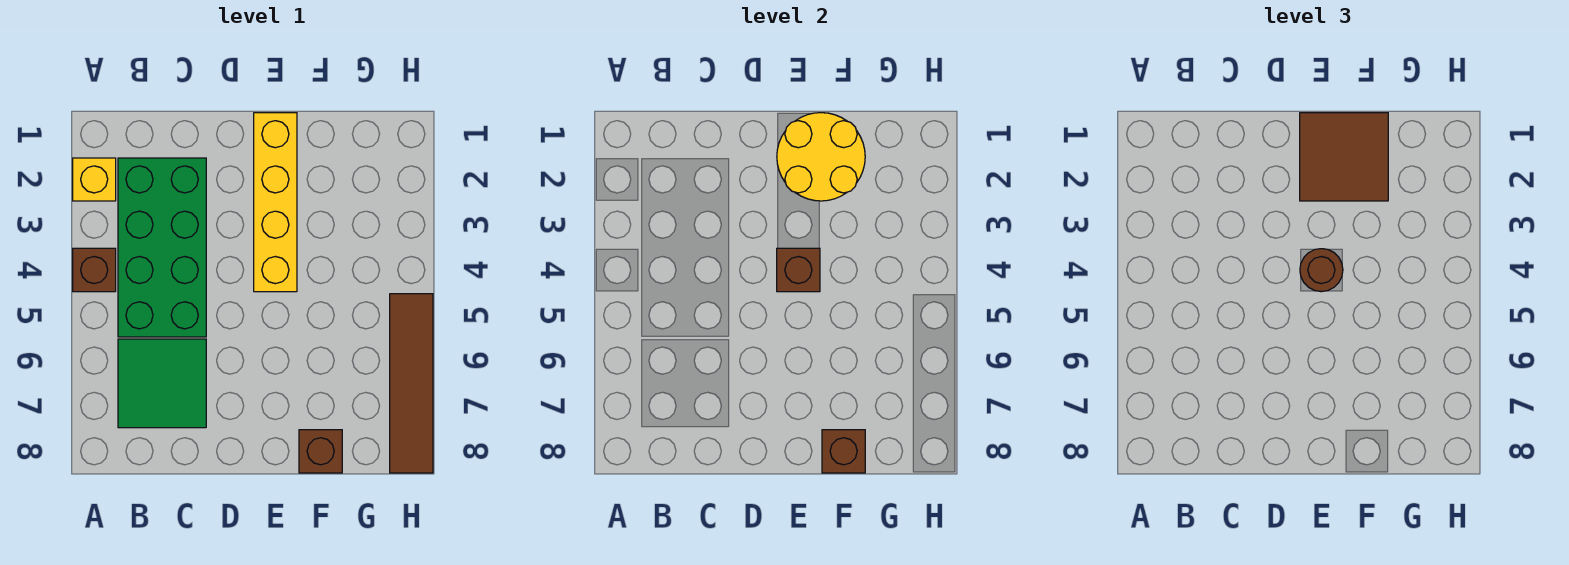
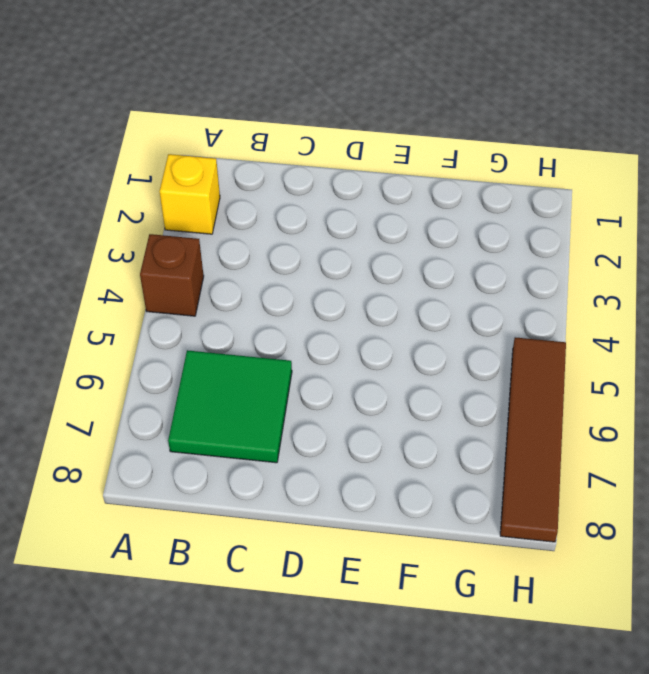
none -> green brick B2:C5 level 1
none -> yellow brick E1:E4 level 1
none -> brown brick F8 level 1

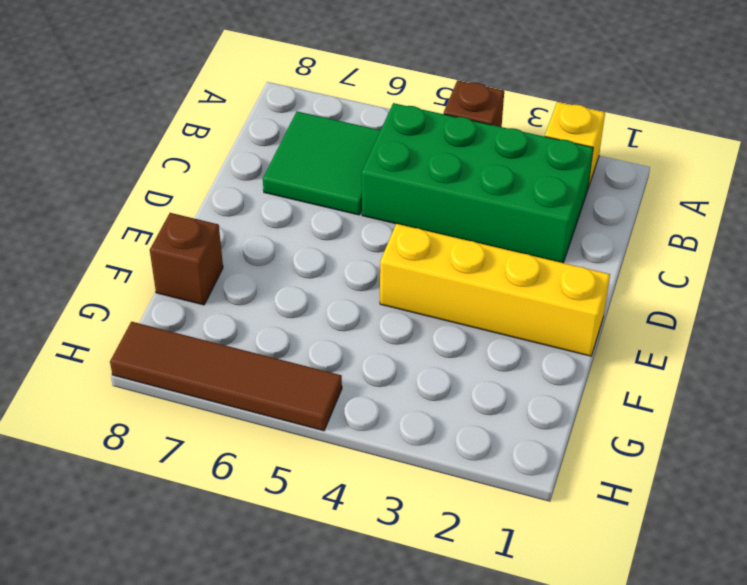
none -> yellow round brick E1:F2 level 2
none -> brown brick E4 level 2
none -> brown brick F8 level 2

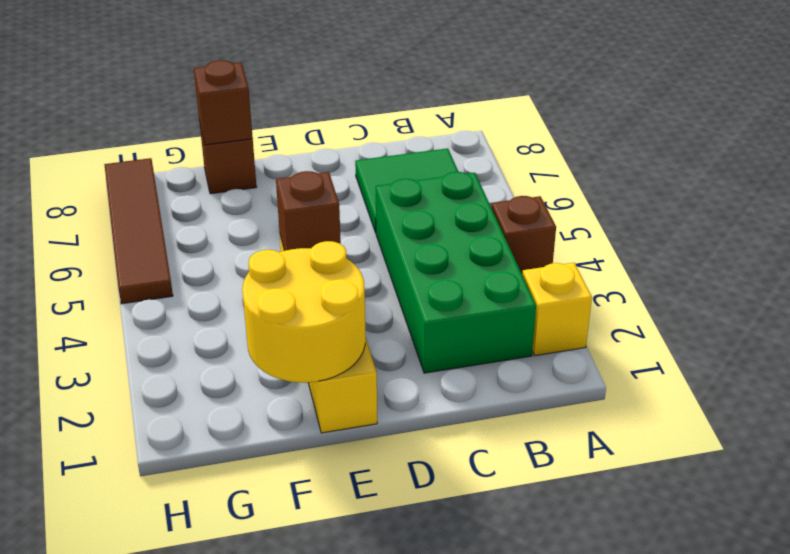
none -> brown tile E1:F2 level 3
none -> brown round brick E4 level 3

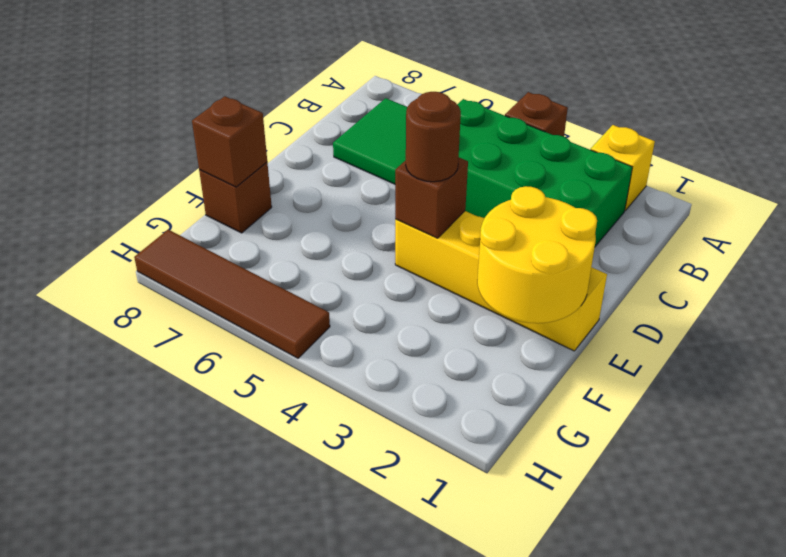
none -> brown tile E1:F2 level 3

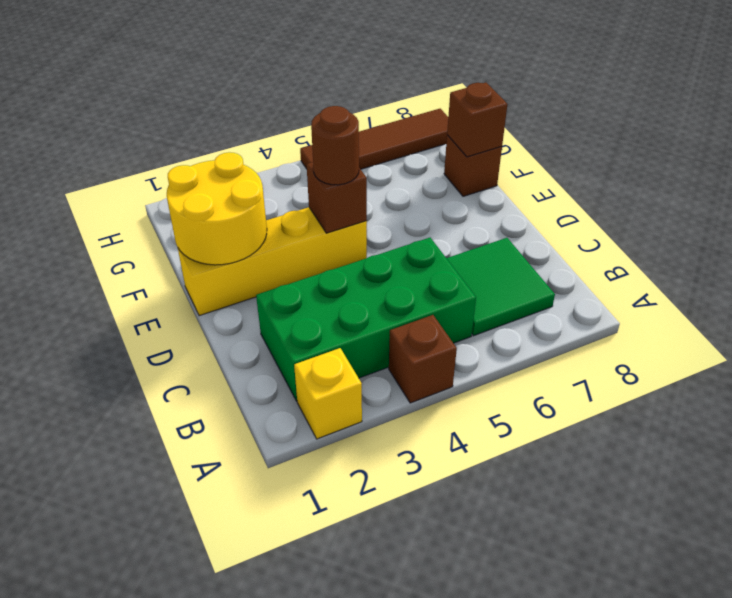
none -> brown tile E1:F2 level 3

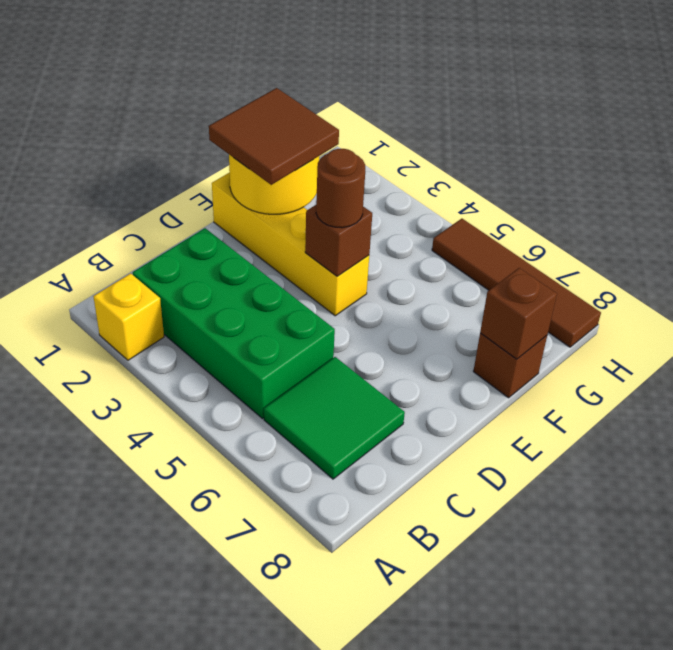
none -> brown brick A4 level 1

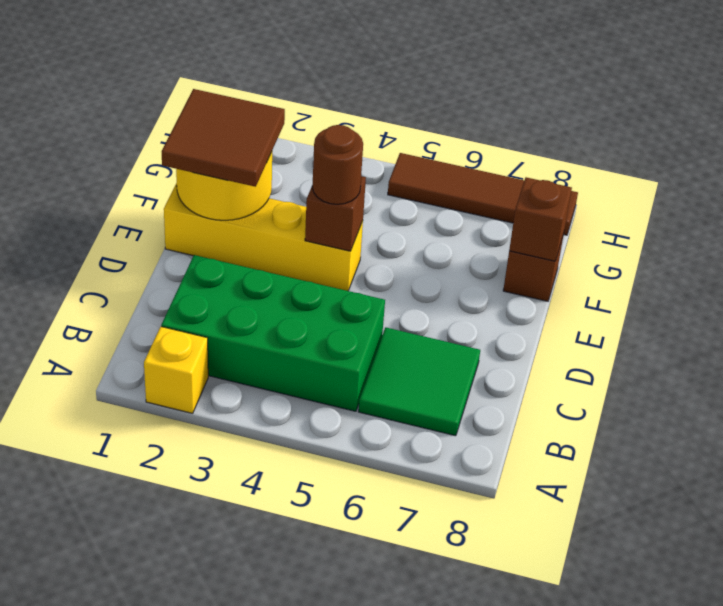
none -> brown brick A4 level 1

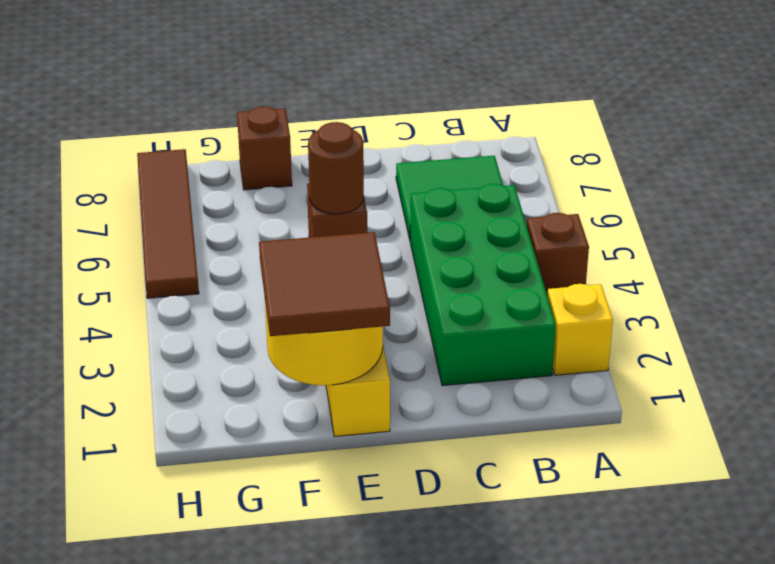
none -> brown brick F8 level 2

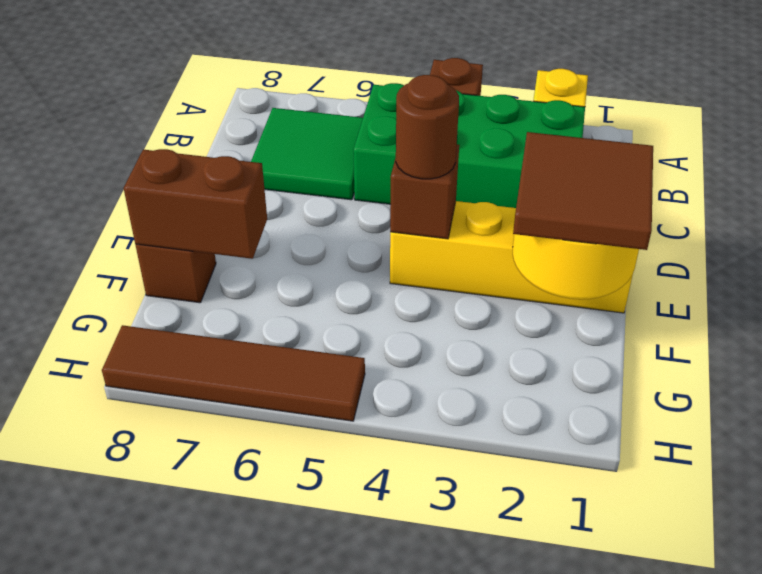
brown brick F7:F8 level 2 -> brown brick F8 level 2

